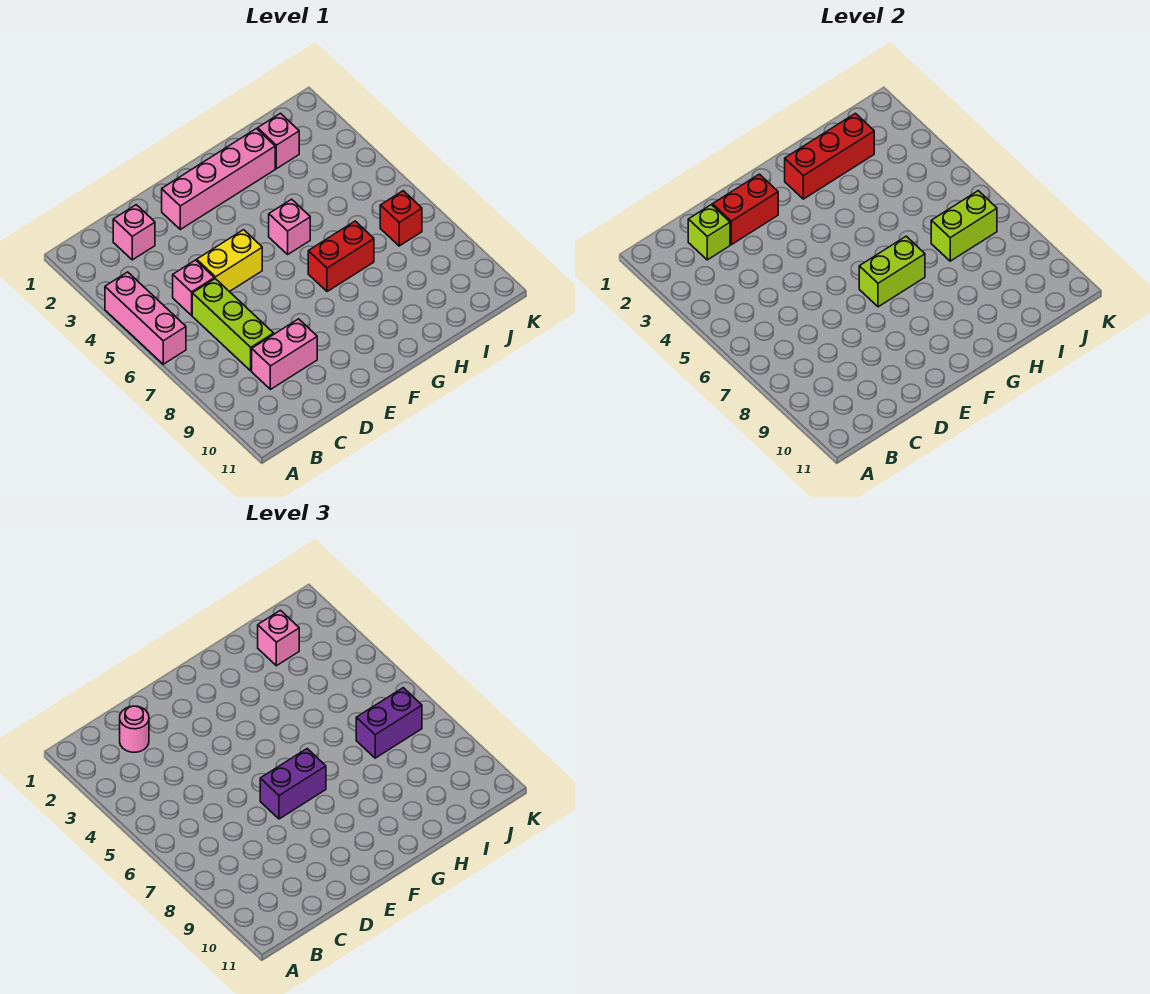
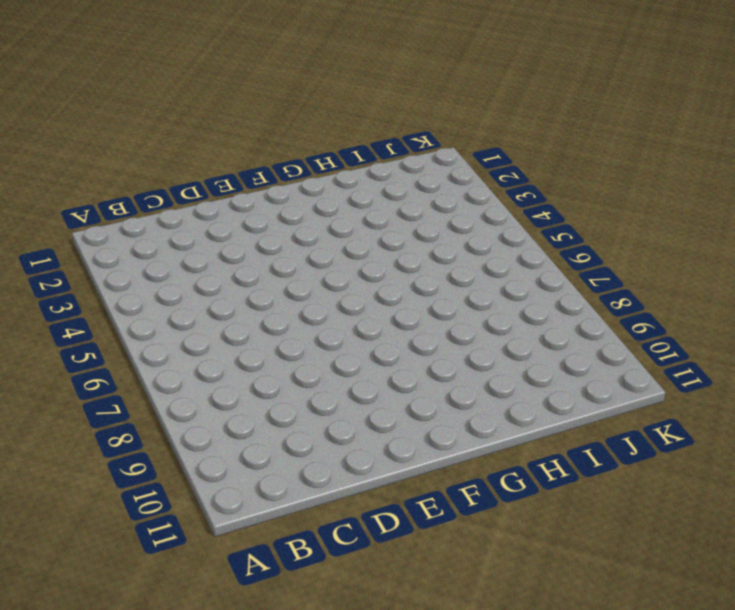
none -> pink brick A4:A6 level 1
none -> pink brick C2 level 1
none -> pink brick C5 level 1

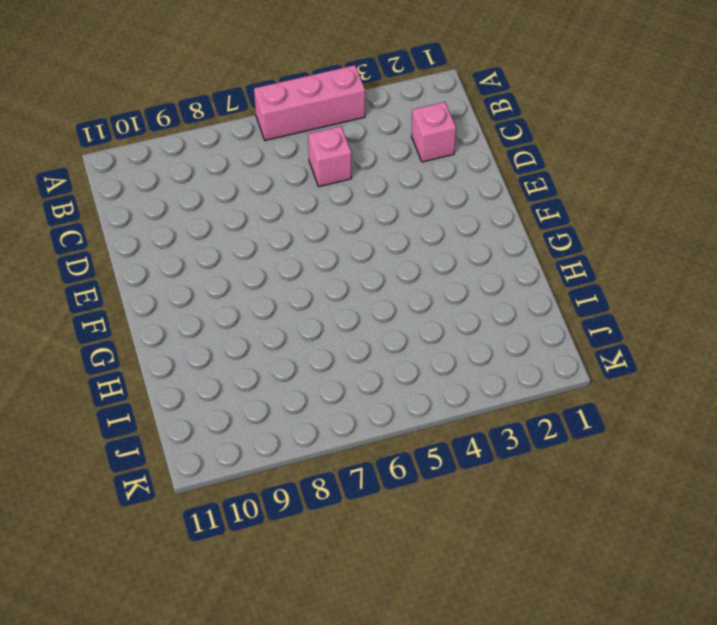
none -> lime brick C6:C8 level 1
none -> pink brick C9:D9 level 1
none -> yellow brick D5:E5 level 1

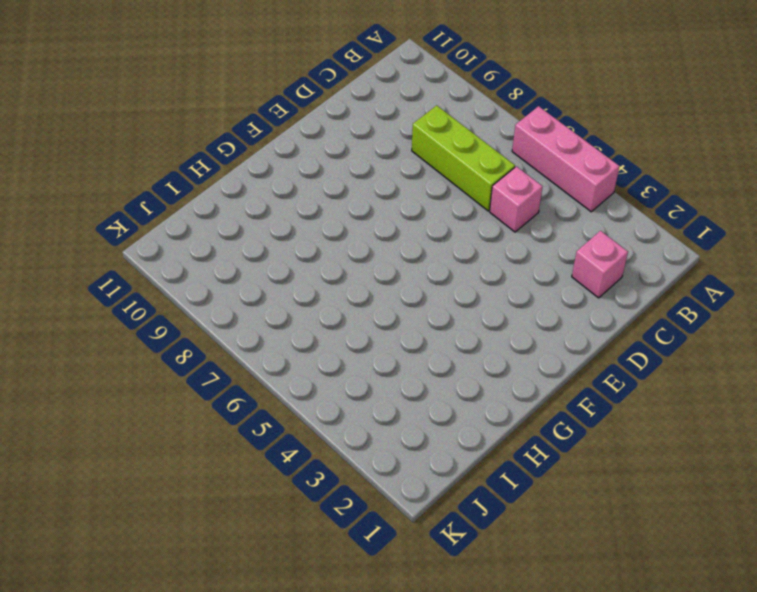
none -> pink brick C9:D9 level 1
none -> yellow brick D5:E5 level 1
none -> pink brick E2:H2 level 1

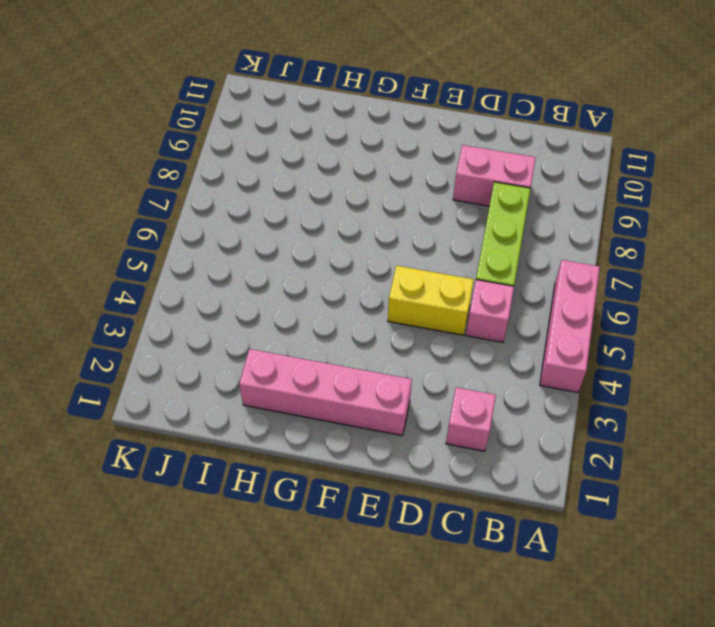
none -> pink brick G5 level 1
none -> red brick G7:H7 level 1
none -> pink brick I2 level 1

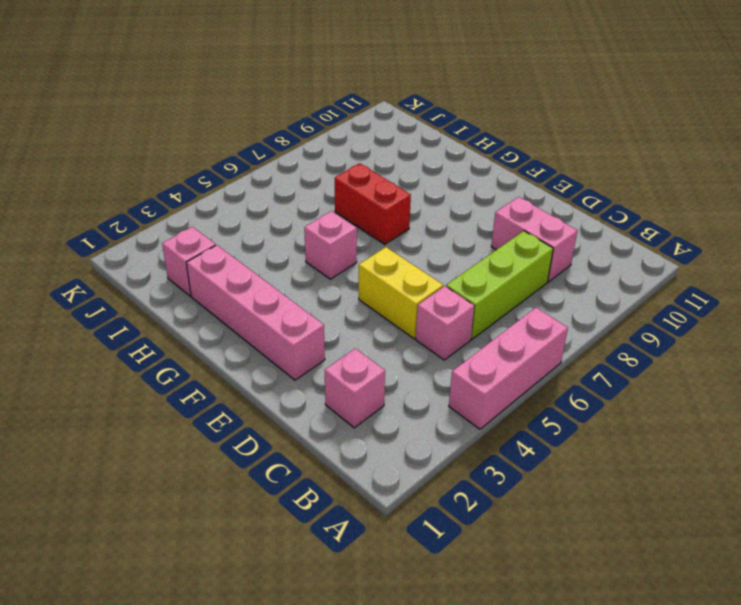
none -> red brick J7 level 1
none -> lime brick C2 level 2
none -> red brick D2:E2 level 2

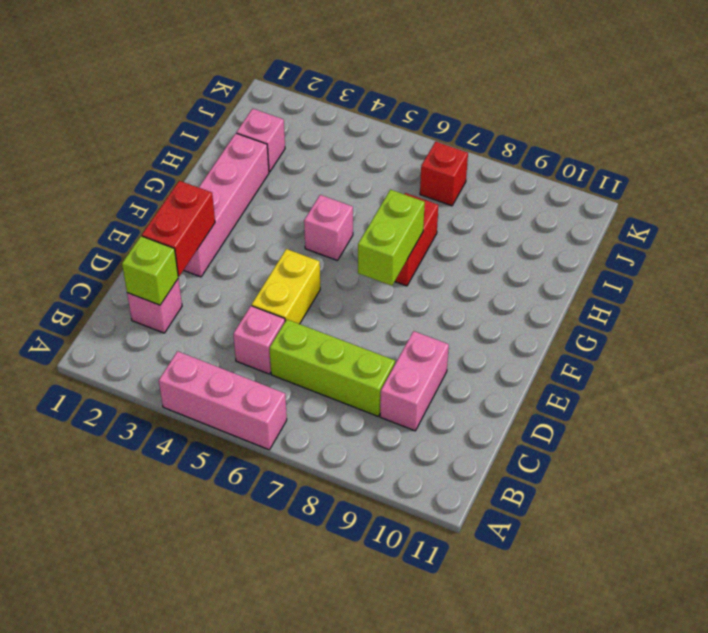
none -> red brick G2:I2 level 2
none -> lime brick I7:J7 level 2
none -> pink round brick C2 level 3

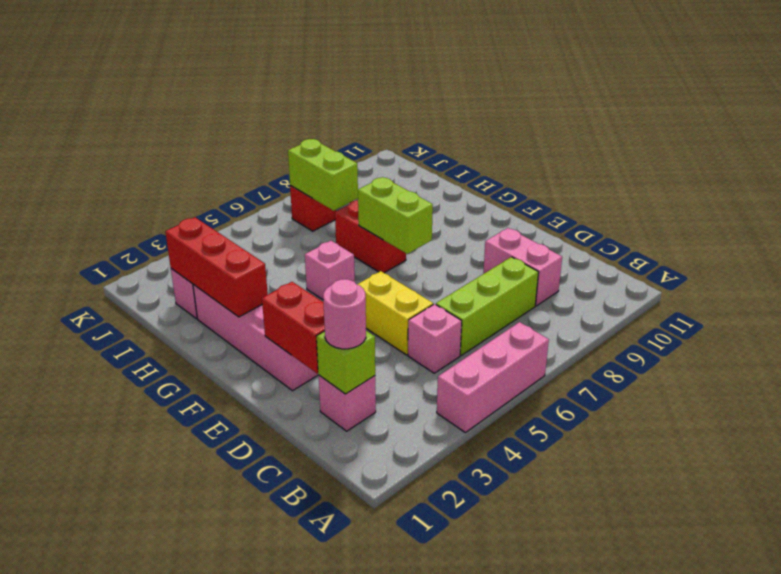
none -> purple brick E7:F7 level 3
none -> pink brick I2 level 3
none -> purple brick I7:J7 level 3

